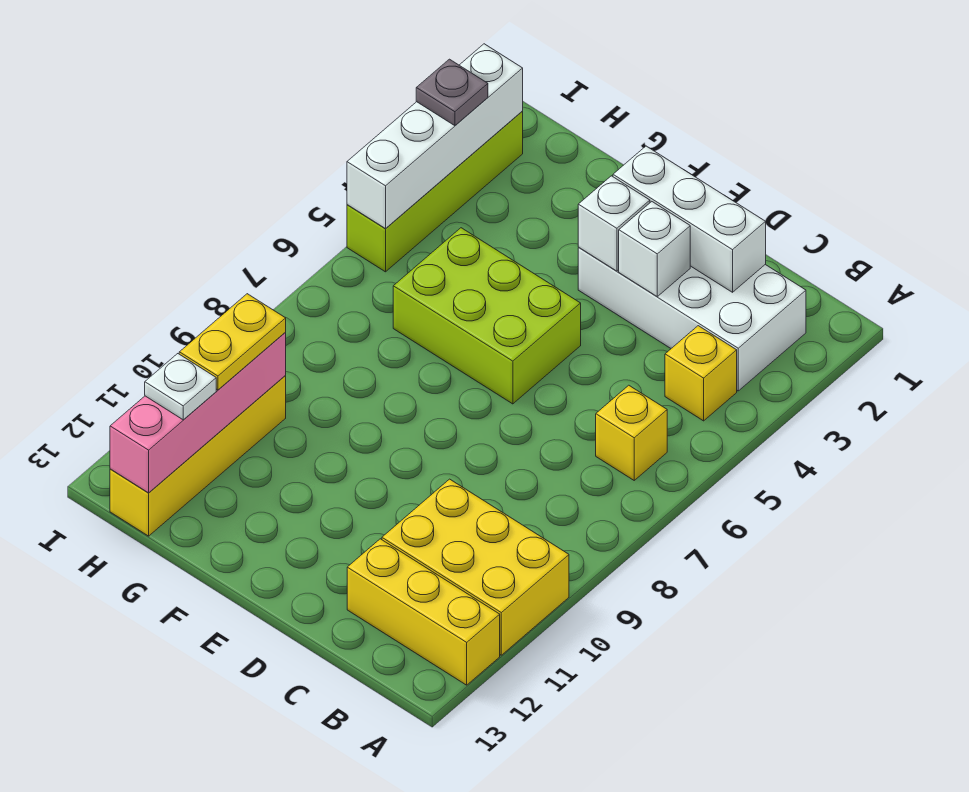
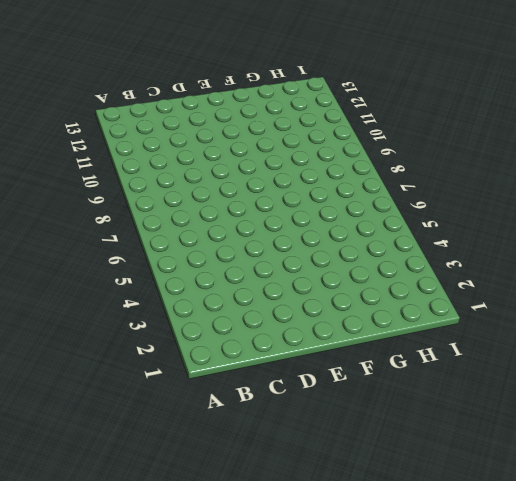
none -> yellow brick A10:C11 level 1
none -> yellow brick A12:C12 level 1
none -> white brick B2:E3 level 1

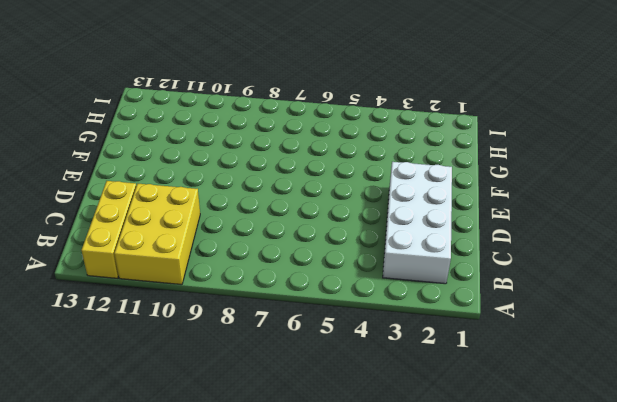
none -> yellow brick B4 level 1
none -> yellow brick B6 level 1
none -> lime brick E5:G6 level 1

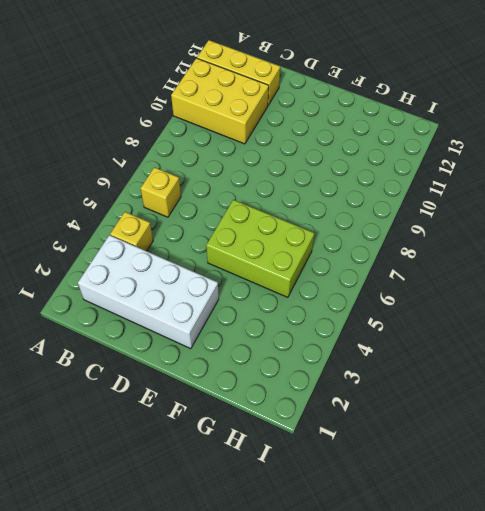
none -> yellow brick H10:H13 level 1
none -> lime brick I2:I5 level 1
none -> white brick C2:E2 level 2

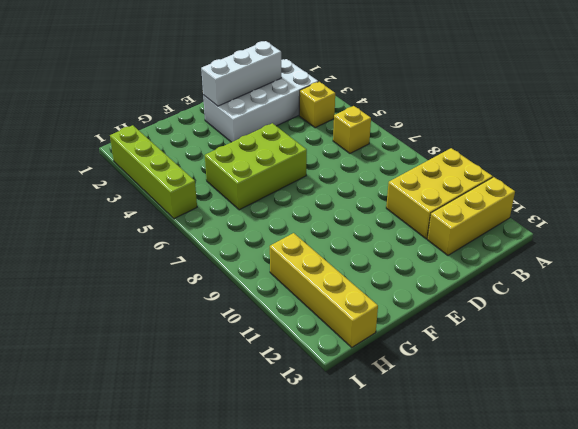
none -> white brick D3 level 2
none -> white brick E3 level 2
none -> pink brick H10:H13 level 2

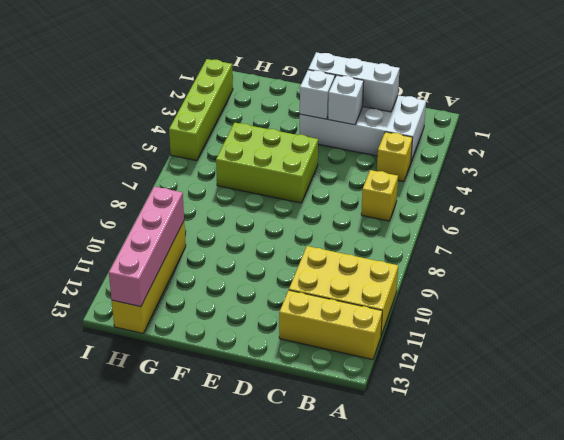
none -> white brick I2:I5 level 2
none -> yellow plate H10:H11 level 3
none -> white plate H12 level 3

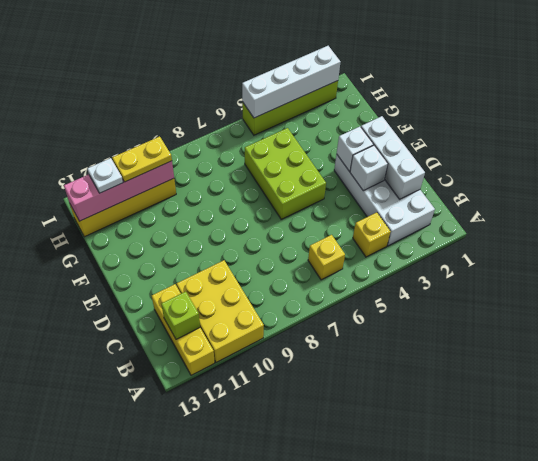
lime brick B12 level 2 -> none
none -> grey plate I3 level 3

